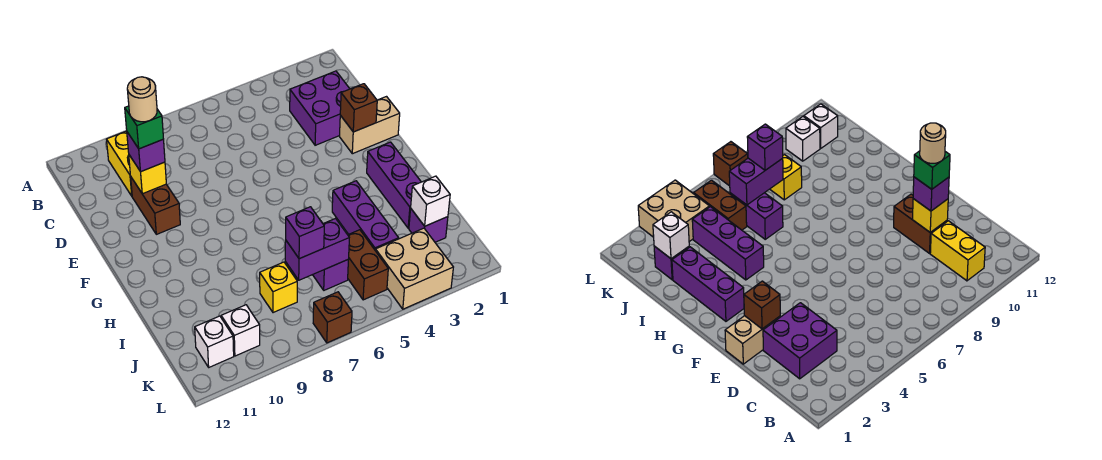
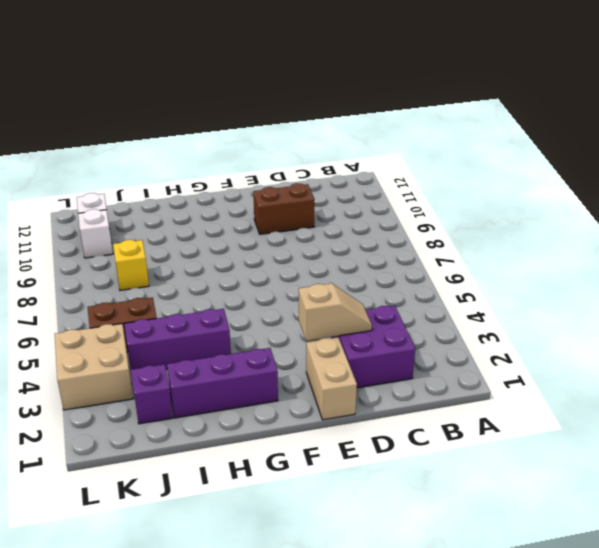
tan slope D3:E3 level 2 top E -> none
none -> yellow brick B10:C10 level 1
none -> purple brick I6:J6 level 1
none -> brown brick L7 level 1

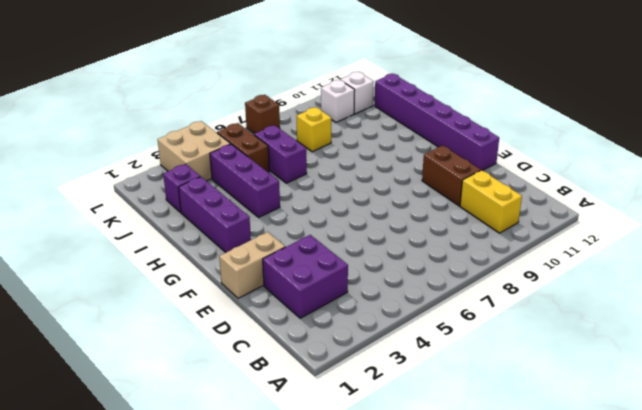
purple brick E12:J12 level 1 -> none
none -> yellow brick D10 level 2
none -> brown brick E2 level 2
none -> white brick J2 level 2

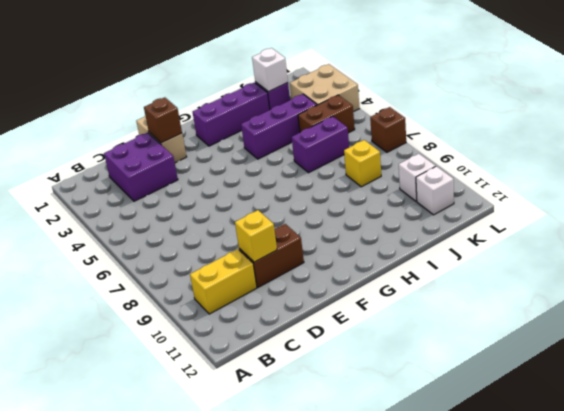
none -> purple brick J6:J7 level 2
none -> purple brick D10 level 3
none -> purple brick J7 level 3

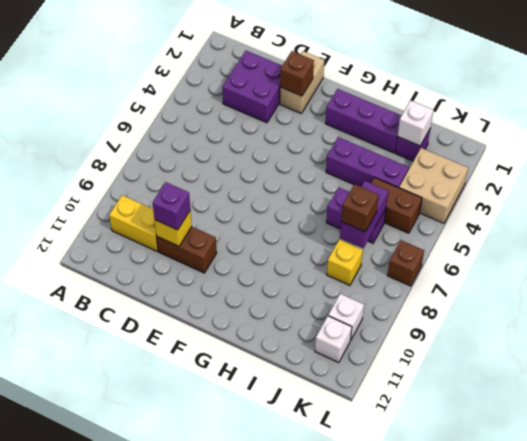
brown brick J7 level 3 -> purple brick J7 level 3
none -> green brick D10 level 4
none -> tan round brick D10 level 5

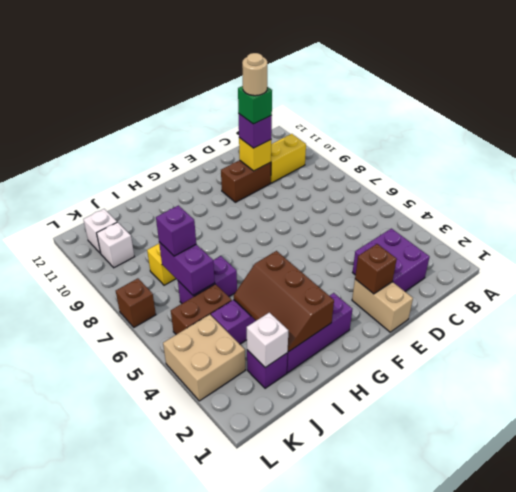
brown slope H2:I4 level 2 top H -> none

